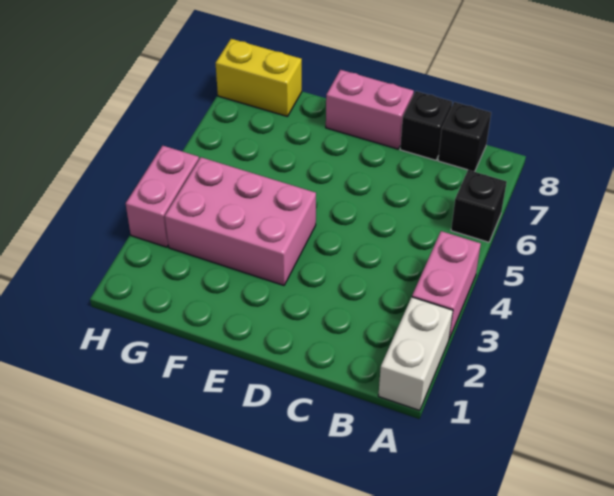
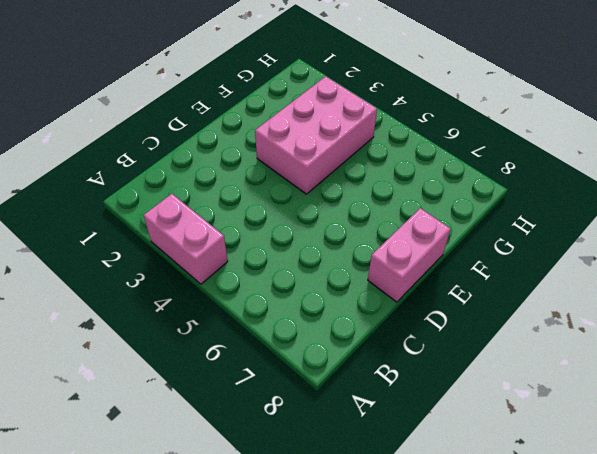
none -> white brick A1:A2 level 1
none -> black brick A6 level 1

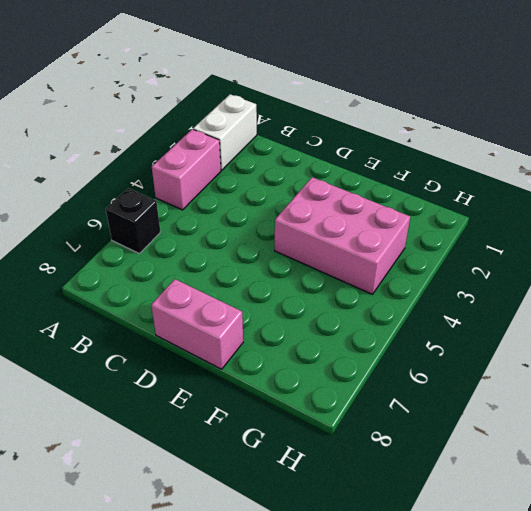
none -> black brick B8 level 1
none -> black brick C8 level 1

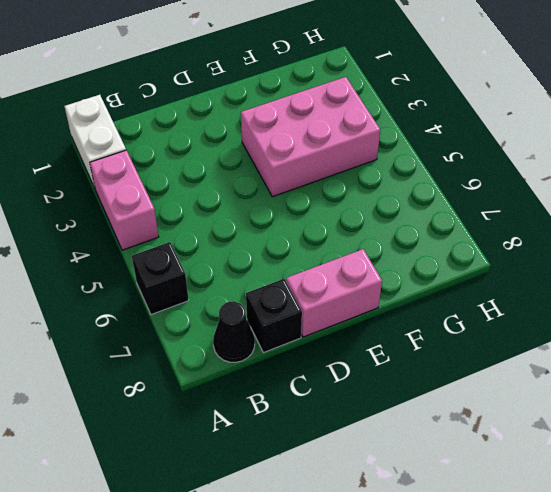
black cone B8 level 1 -> black brick B8 level 1
none -> yellow brick G8:H8 level 1
none -> pink brick H3:H4 level 1

